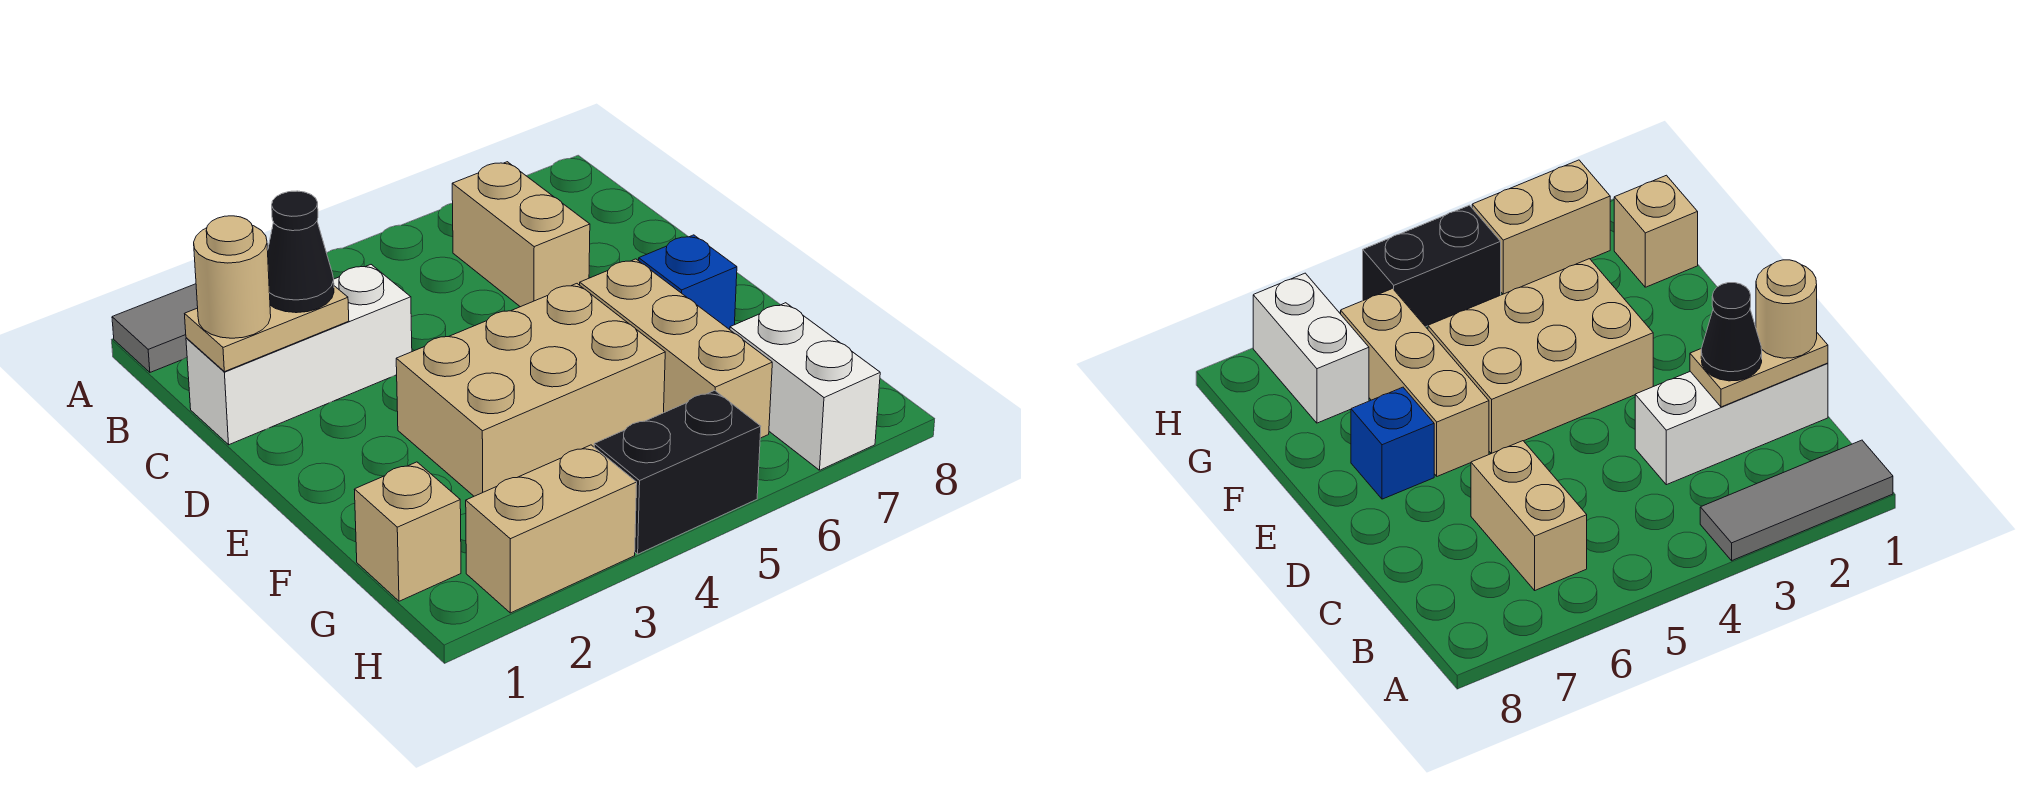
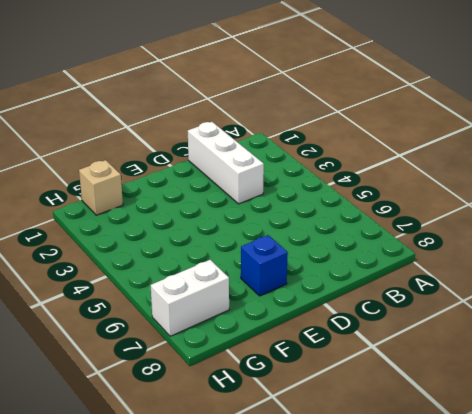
none -> grey tile A1:A3 level 1
none -> tan brick B6:C6 level 1
none -> tan brick E3:F5 level 1

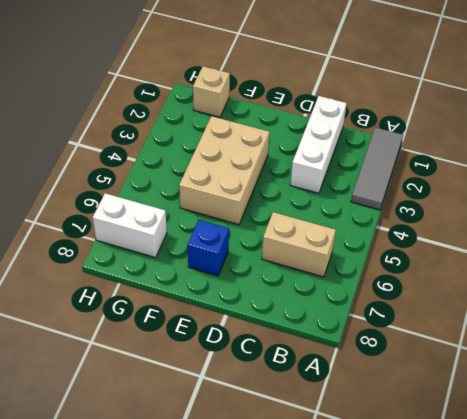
none -> tan brick E6:G6 level 1
none -> tan brick H2:H3 level 1
none -> black brick H4:H5 level 1

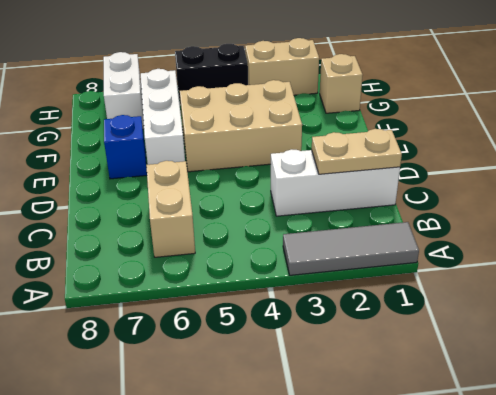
white brick E6:G6 level 1 -> tan brick E6:G6 level 1
none -> tan round brick C1 level 3
none -> black cone C2 level 3

